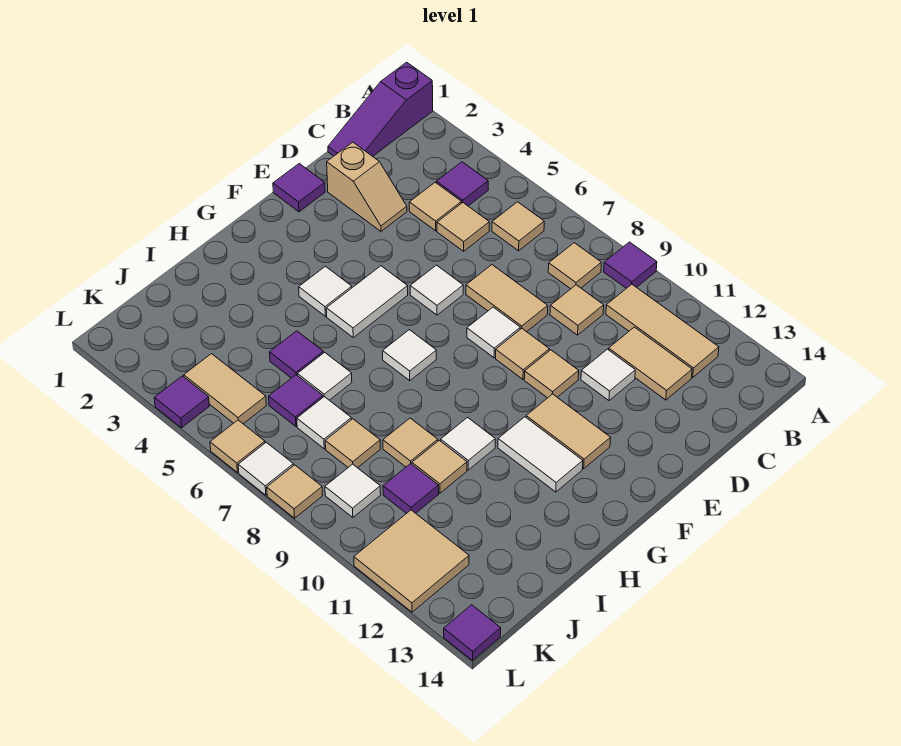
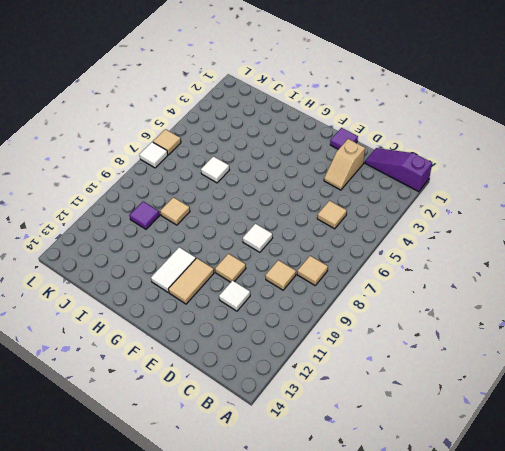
none -> purple tile A9 level 1
none -> purple tile B4 level 1
none -> tan tile B6 level 1
none -> tan tile B10:B12 level 1

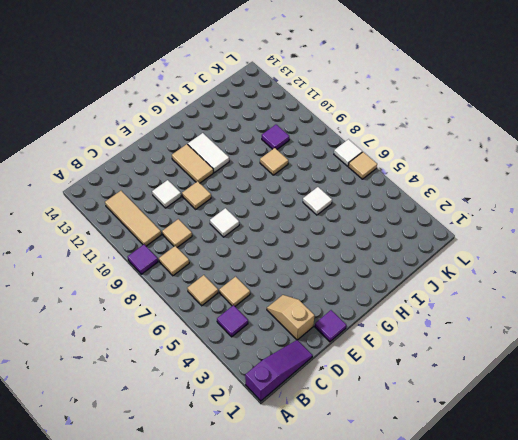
none -> tan tile C4 level 1
none -> tan tile C11:C12 level 1
none -> tan tile D7:D8 level 1
none -> white tile E6 level 1

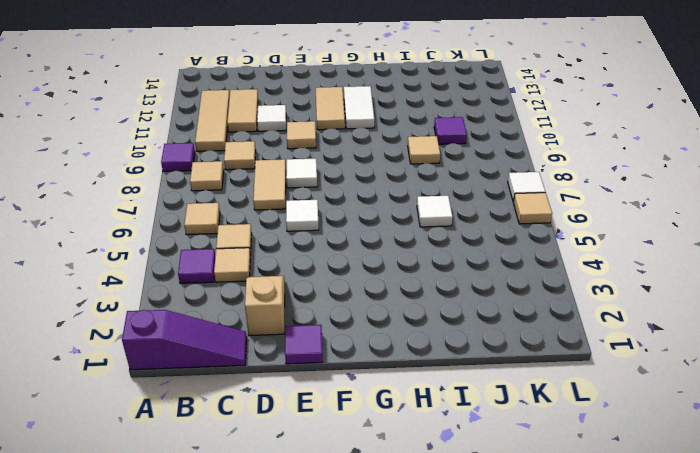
none -> tan tile E9 level 1
none -> white tile F5:G5 level 1
none -> white tile G4 level 1
none -> white tile G7 level 1

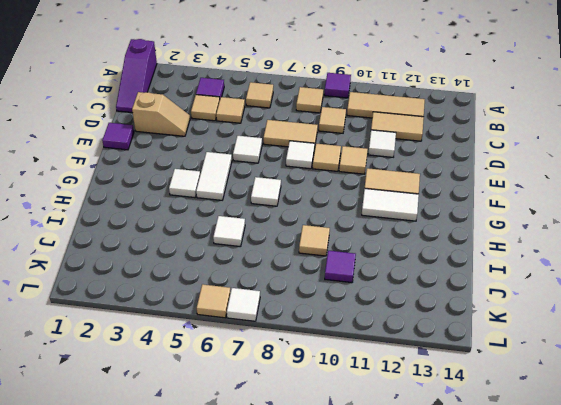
none -> white tile H10 level 1
none -> purple tile I5 level 1
none -> tan tile I10 level 1
none -> purple tile J6 level 1

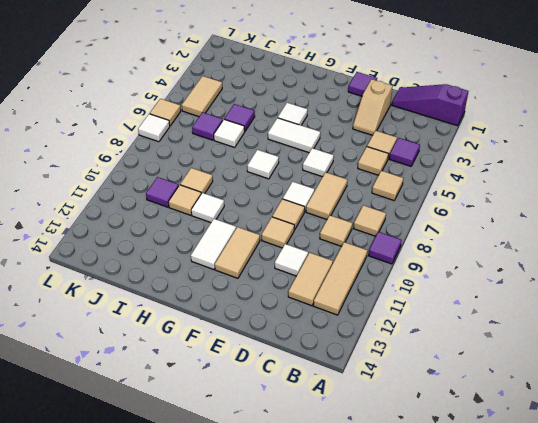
none -> white tile J7 level 1
none -> tan tile J8 level 1
none -> white tile K9 level 1
none -> tan tile K11:L12 level 1

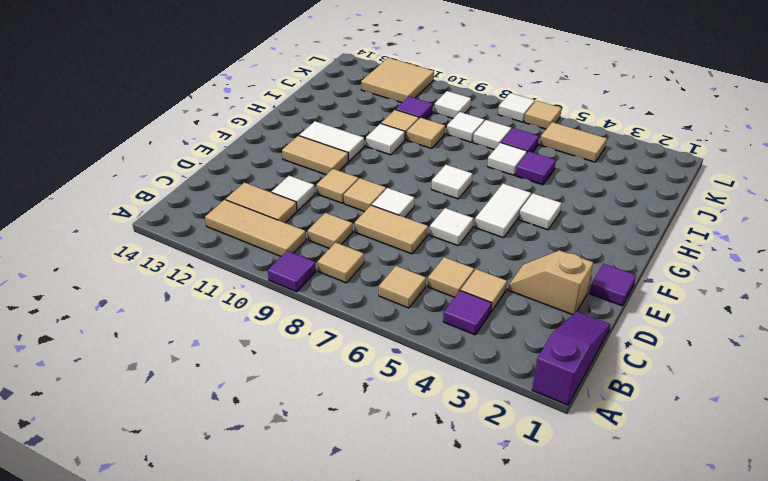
white tile J8 level 1 -> tan tile J8 level 1
none -> purple tile L4 level 1
none -> tan tile L8 level 1
none -> purple tile L14 level 1

